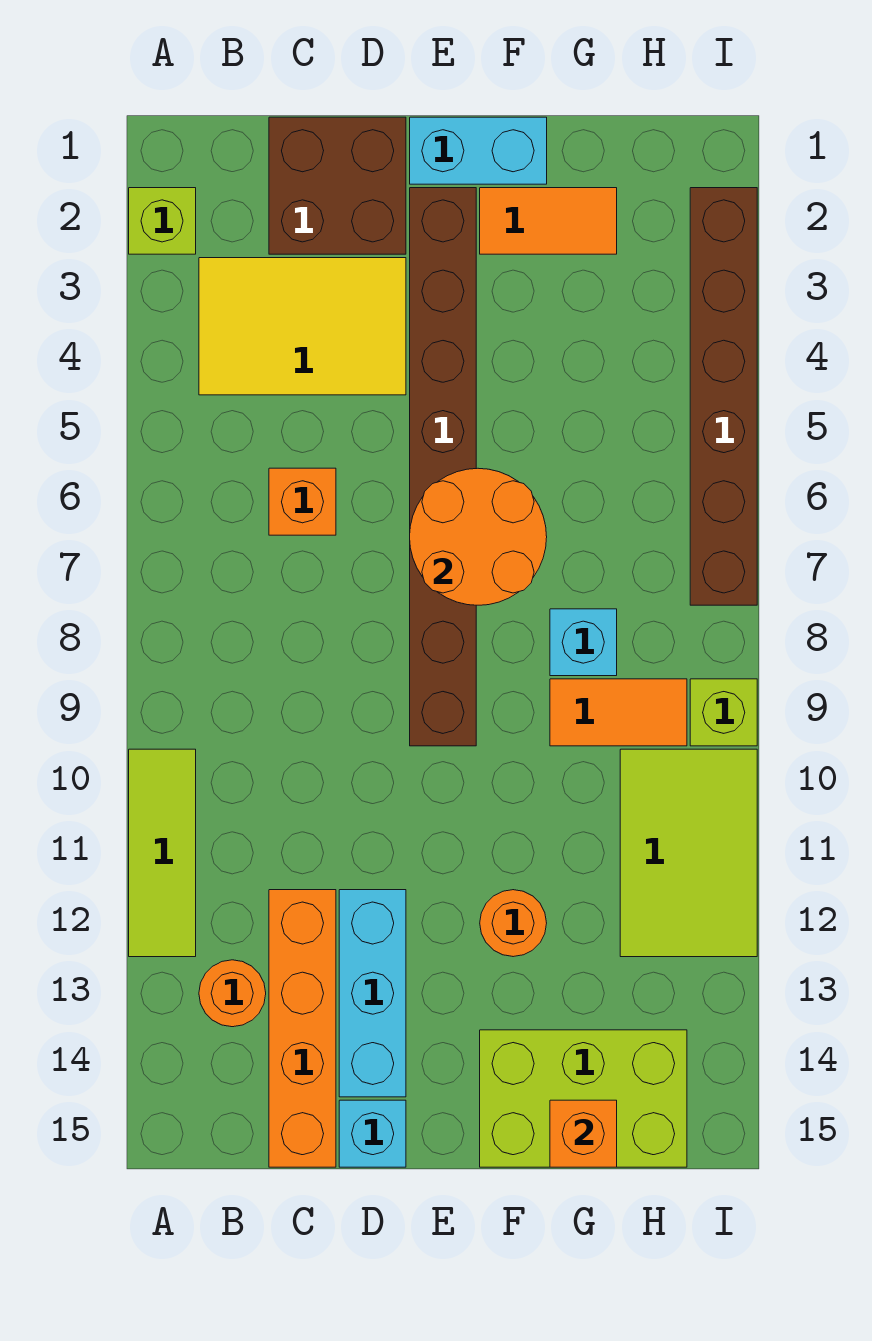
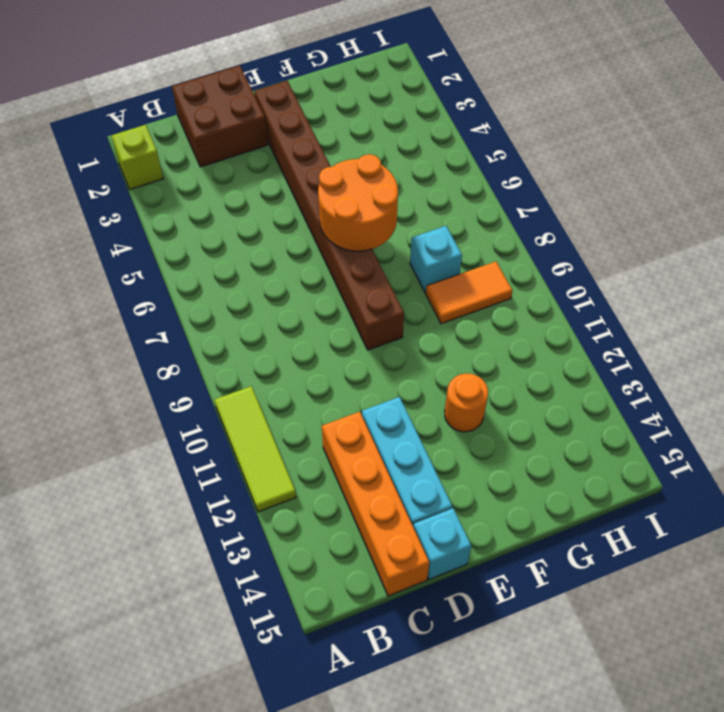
none -> yellow tile B3:D4 level 1
none -> orange round brick B13 level 1
none -> orange brick C6 level 1

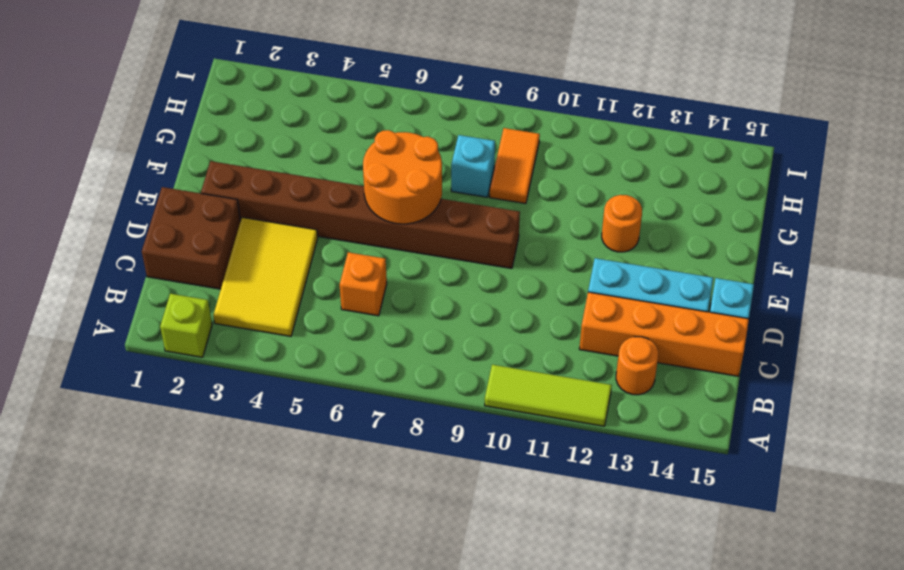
none -> cyan brick E1:F1 level 1
none -> orange tile F2:G2 level 1
none -> lime brick F14:H15 level 1

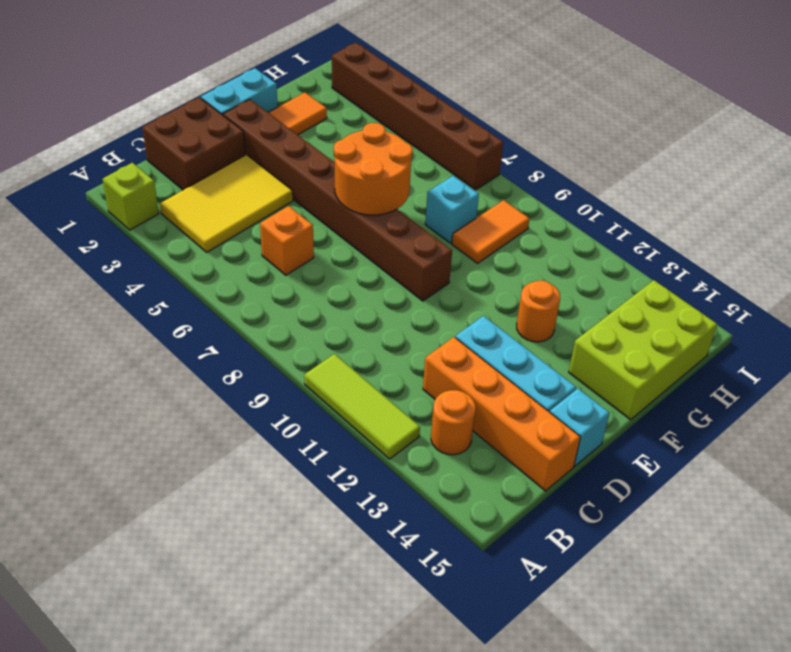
none -> lime tile H10:I12 level 1
none -> lime brick I9 level 1
none -> orange brick G15 level 2

